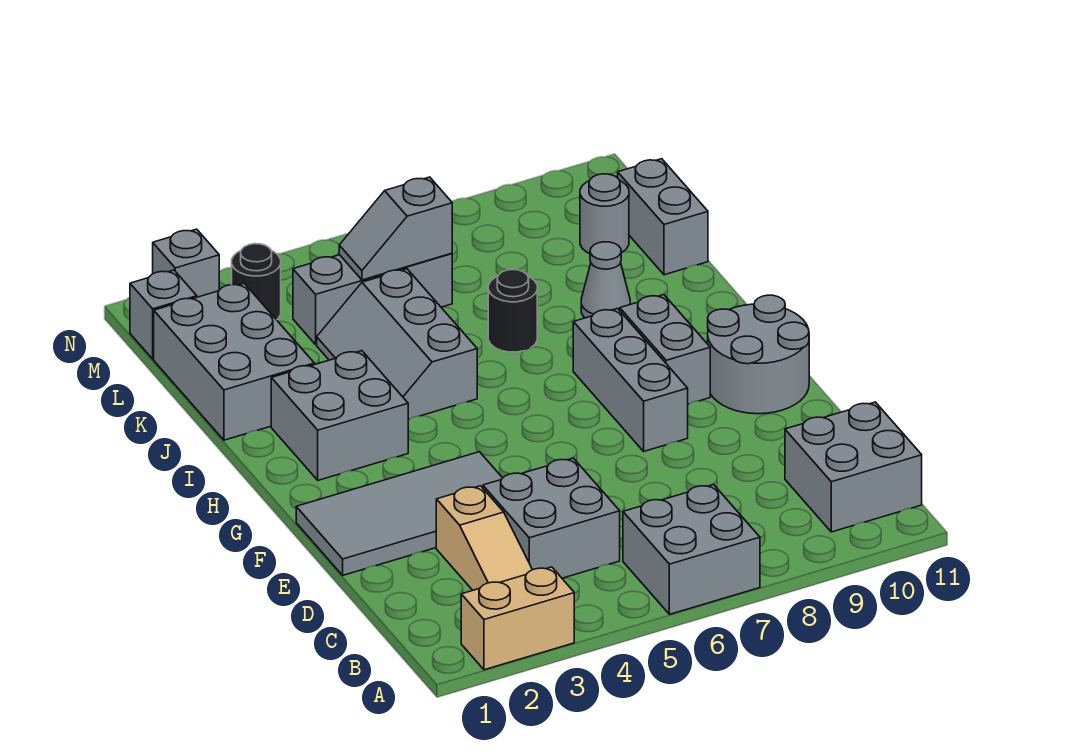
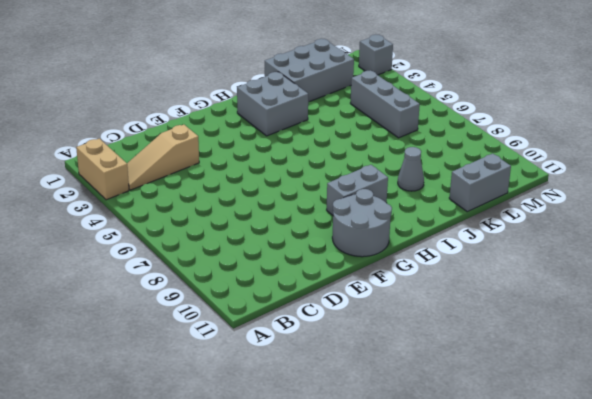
none -> grey brick A6:B7 level 1
none -> grey brick B10:C11 level 1
none -> grey brick C4:D5 level 1

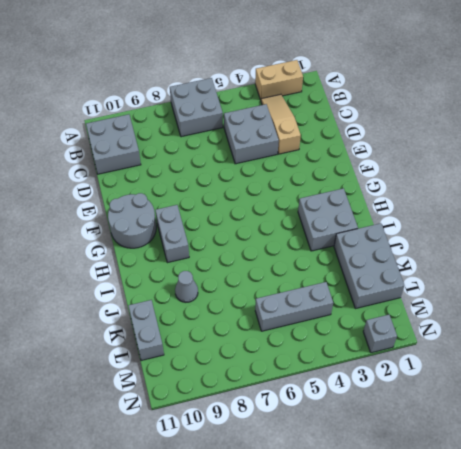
none -> grey tile E1:F4 level 1
none -> grey brick F8:H8 level 1
none -> grey slope I4:K5 level 1 top 5

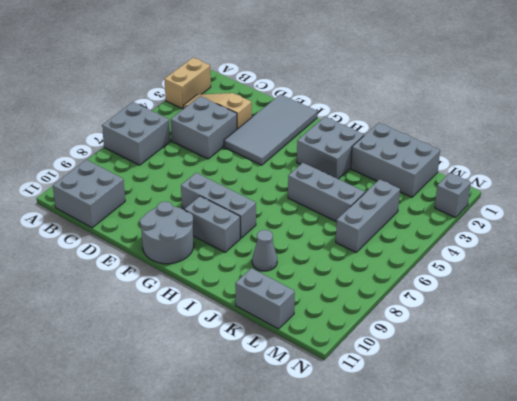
none -> black round brick J7 level 1
none -> grey round brick L10 level 1
none -> grey brick M1 level 1

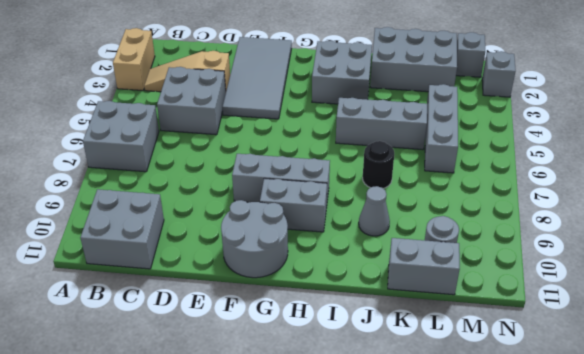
none -> black round brick M3 level 1
none -> grey slope L5:L6 level 2 top 6

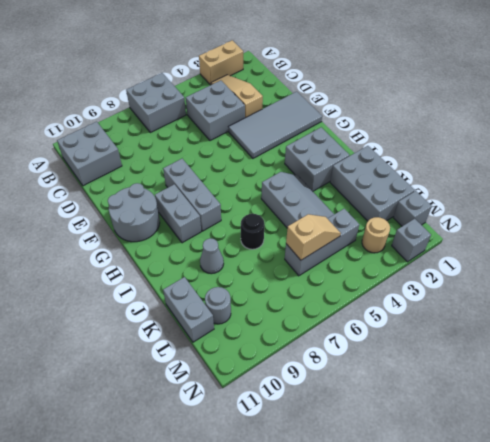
tan slope L5:L6 level 2 top 6 -> grey slope L5:L6 level 2 top 6
tan round brick M3 level 1 -> black round brick M3 level 1

